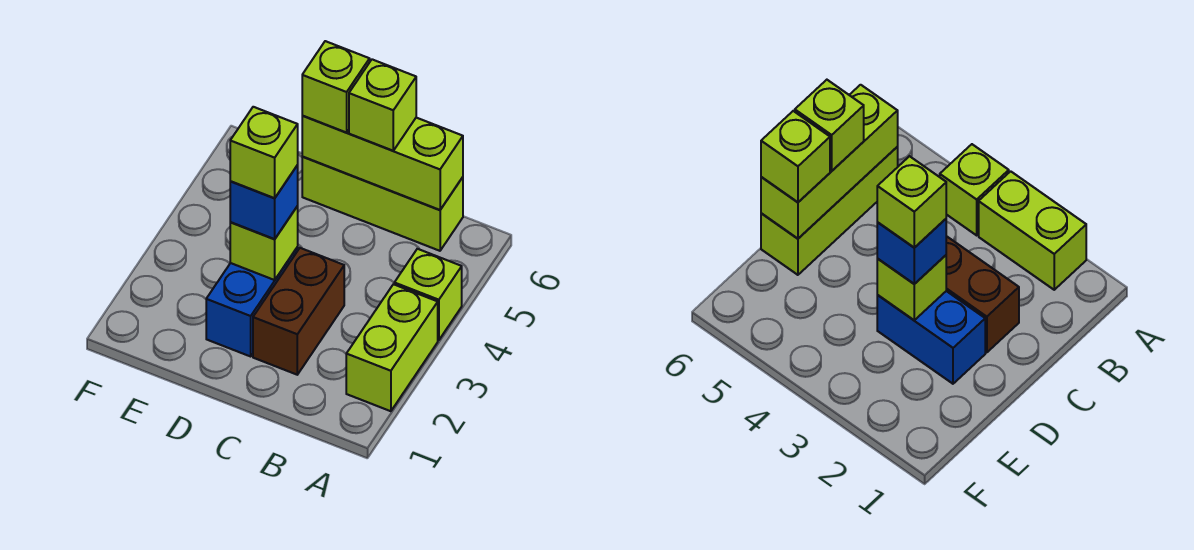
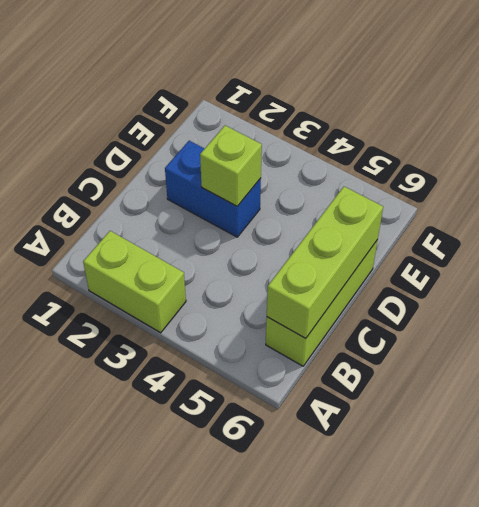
none -> lime brick A4 level 1
none -> brown brick C2:C3 level 1

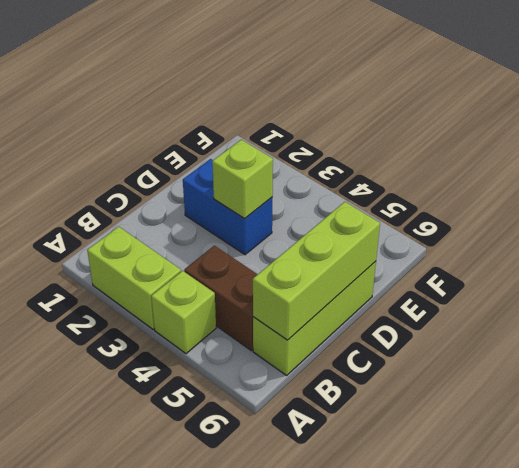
brown brick B4:B5 level 1 -> brown brick C2:C3 level 1
none -> lime brick C6 level 3
none -> blue brick D3 level 3

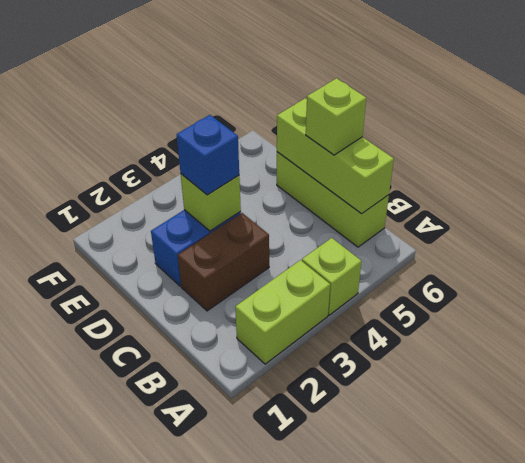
none -> lime brick D6 level 3
none -> lime brick D3 level 4

